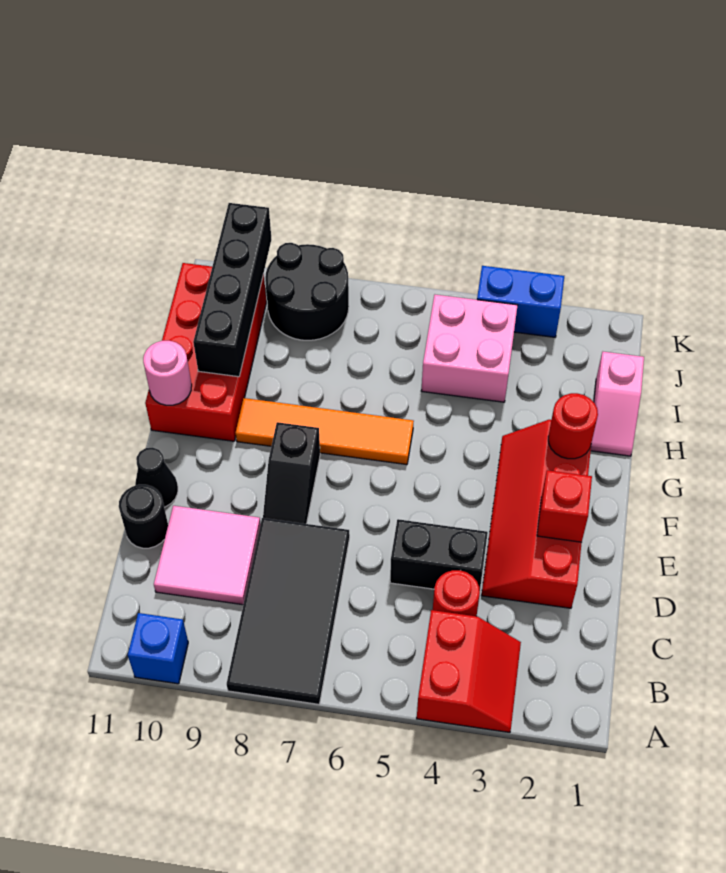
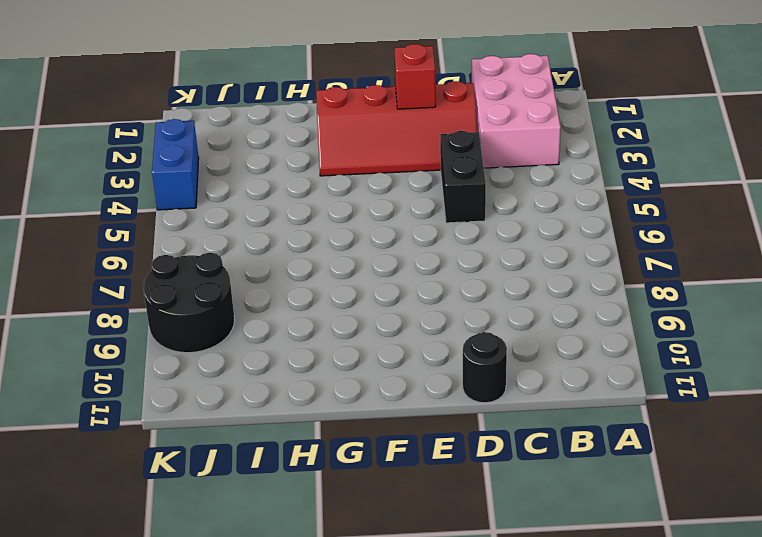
pink brick B1:C3 level 1 -> red slope A3:B4 level 1 top 4
none -> black tile A7:D8 level 1
none -> blue brick A10 level 1
none -> red round brick C4 level 1

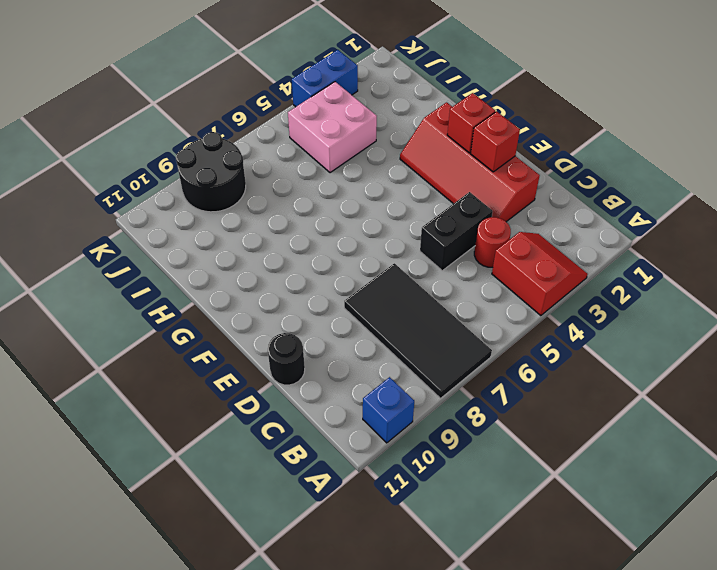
red brick F2 level 2 -> none
none -> pink tile C9:D10 level 1
none -> black slope E8:F8 level 1 top F
none -> black cone E11 level 1

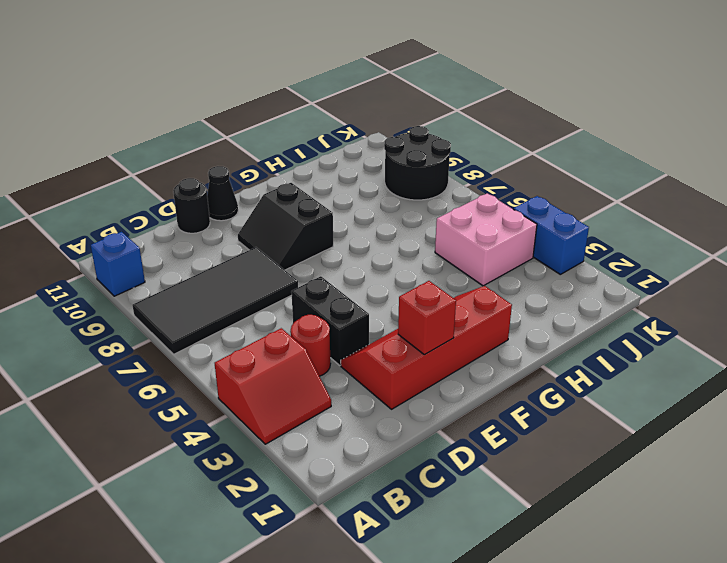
black slope E8:F9 level 1 top F -> black slope E8:F8 level 1 top F
none -> pink tile C9:D10 level 1
none -> orange tile G6:G9 level 1
none -> red brick G10:J11 level 1

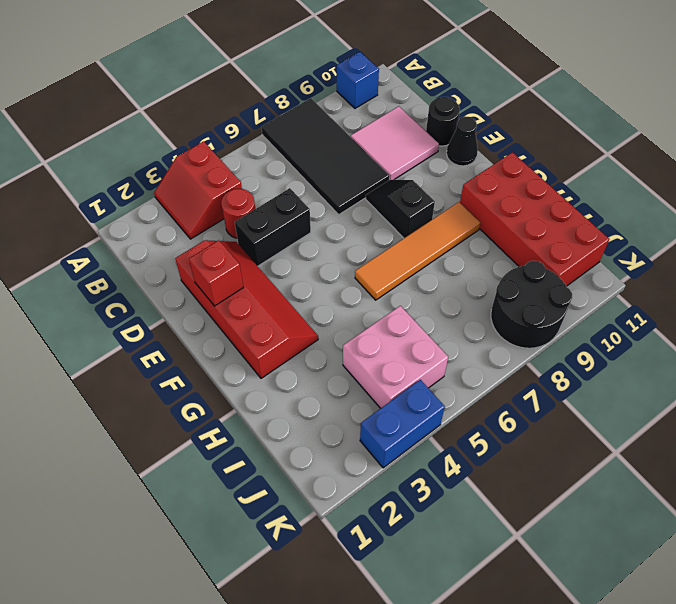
none -> pink slope H1:I1 level 1 top I
none -> red round brick G2 level 2
none -> pink round brick G11 level 2

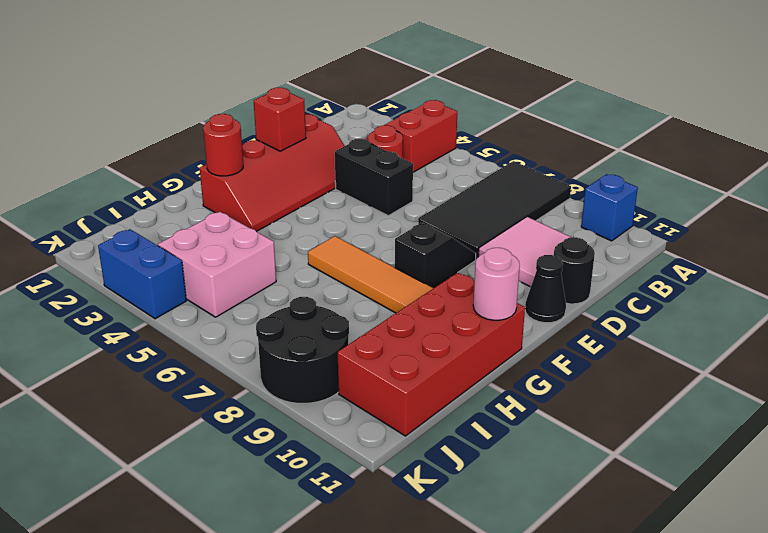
none -> pink slope H1:I1 level 1 top I
none -> black brick H10:K10 level 2

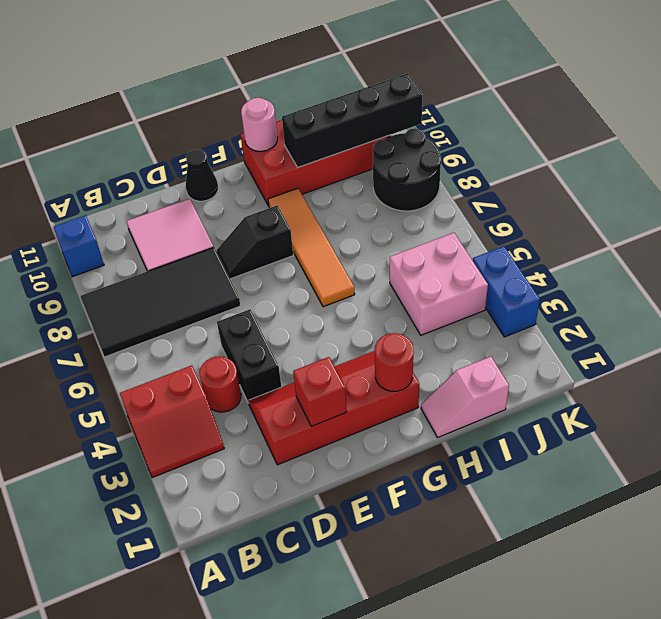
none -> black round brick D11 level 1

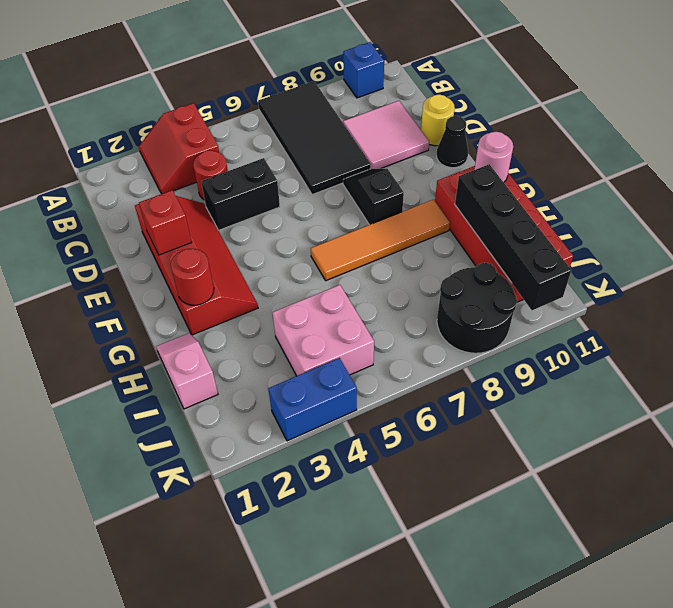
yellow round brick D11 level 1 -> black round brick D11 level 1

